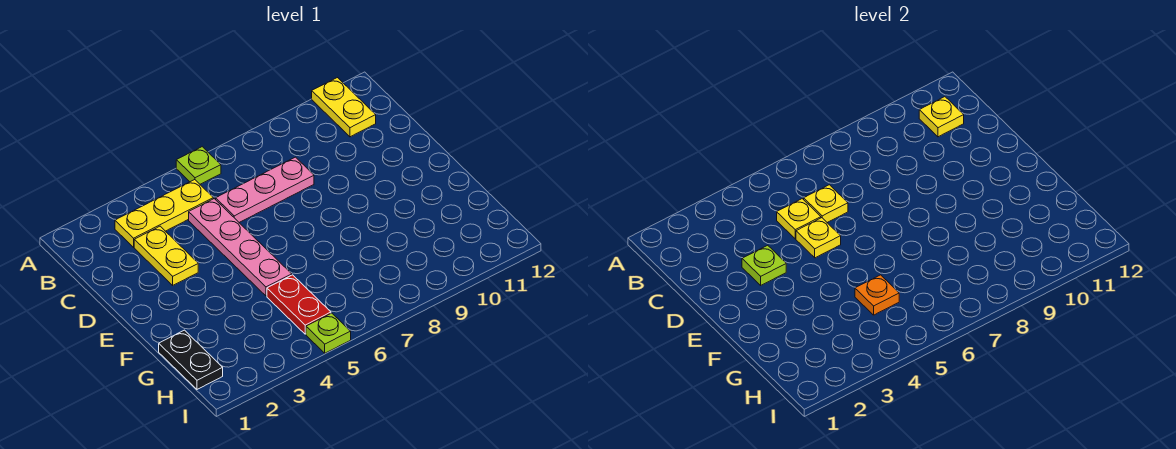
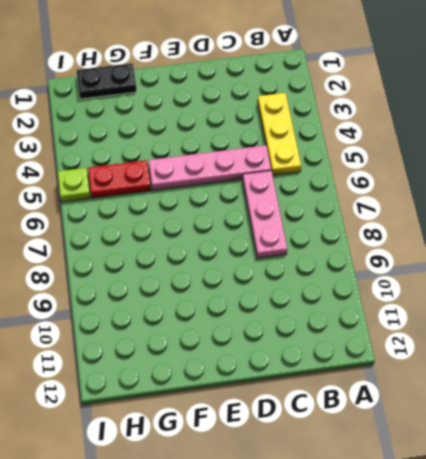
none -> lime plate A6 level 1
none -> yellow plate A11:B11 level 1
none -> yellow plate C3:D3 level 1

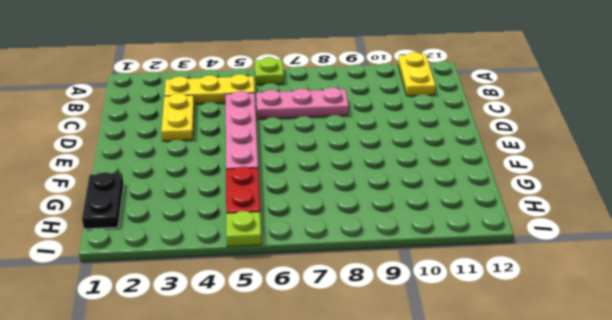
none -> yellow plate B11 level 2
none -> yellow plate C5 level 2
none -> yellow plate C6 level 2

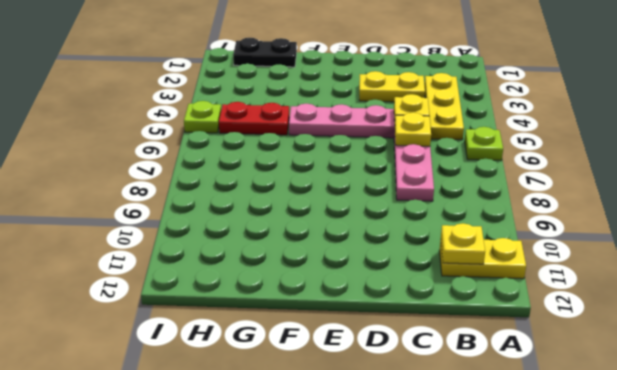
none -> lime plate D3 level 2
none -> yellow plate D5 level 2
none -> orange plate G5 level 2

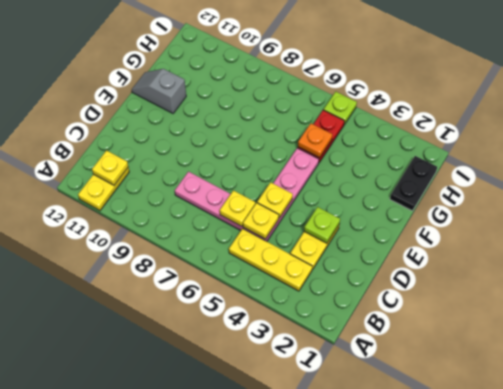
grey slope F11:F12 level 1 top 11 -> none
none -> lime plate A6 level 1

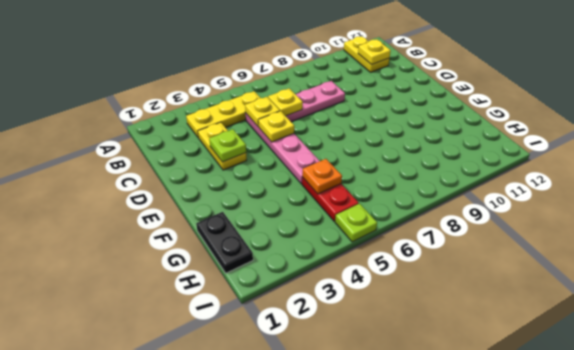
none -> lime plate A6 level 1

